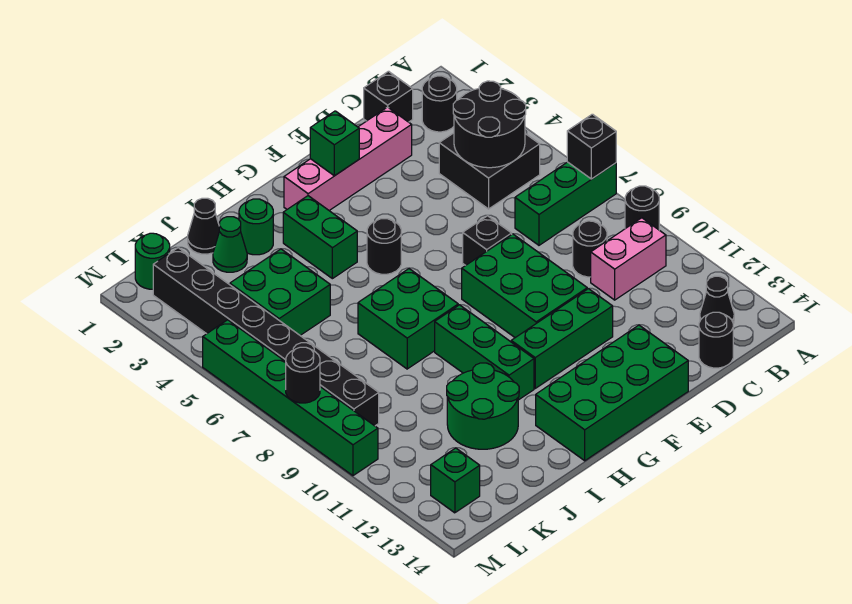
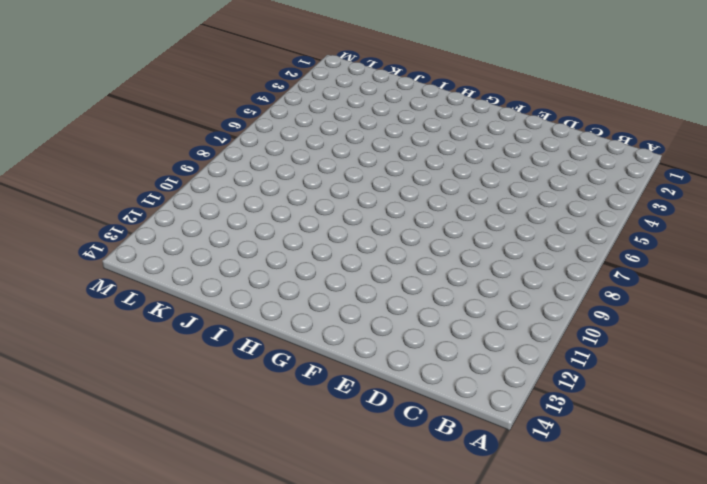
none -> green brick A7:C7 level 1
none -> black round brick A9 level 1
none -> black round brick B2 level 1
none -> black brick B4:C5 level 1

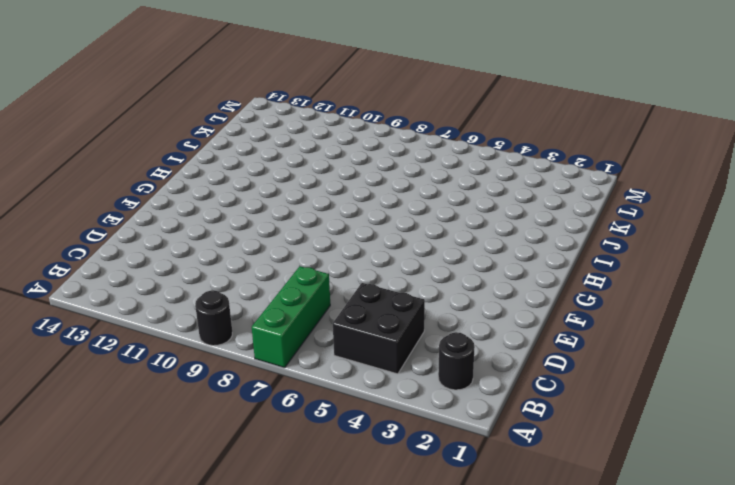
none -> pink brick B10:C10 level 1
none -> black cone B13 level 1
none -> black brick C1 level 1
none -> black round brick C9 level 1

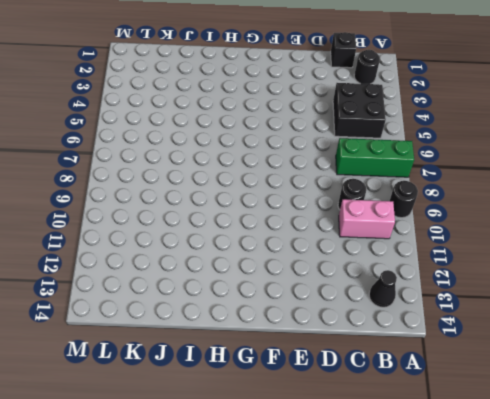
none -> black round brick C14 level 1
none -> pink brick D2:G2 level 1
none -> black brick E7 level 1
none -> green brick E8:F10 level 1

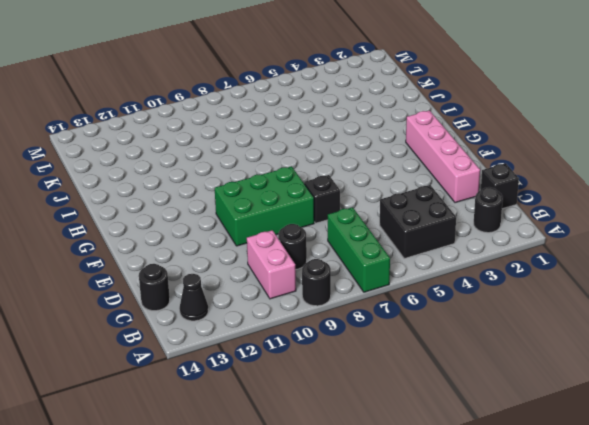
none -> green brick E11:G11 level 1
none -> green brick E13:H14 level 1
none -> black round brick G5 level 1
none -> green brick H3:H4 level 1

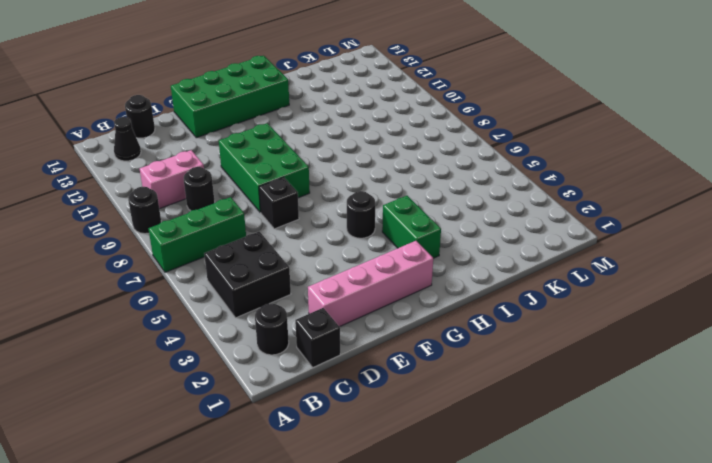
none -> green brick E11:G11 level 1
none -> green brick H7:I8 level 1
none -> green brick H9:H11 level 1
none -> green round brick I2 level 1

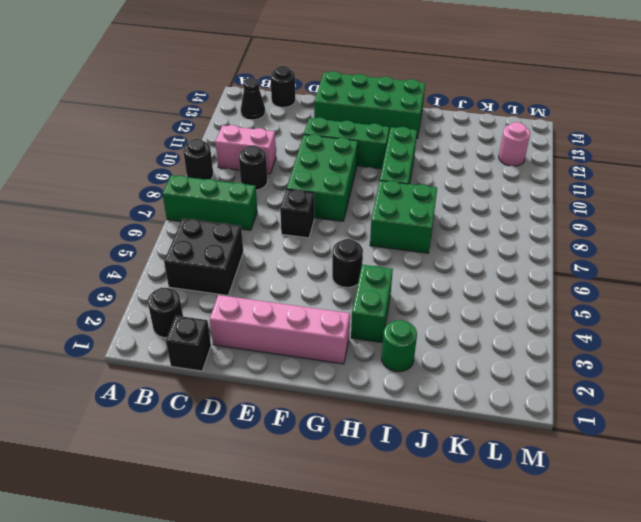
pink round brick L12 level 1 -> none
none -> green round brick I11:J12 level 1
none -> black cone J1 level 1
none -> green cone J2 level 1
none -> green brick J4:K5 level 1

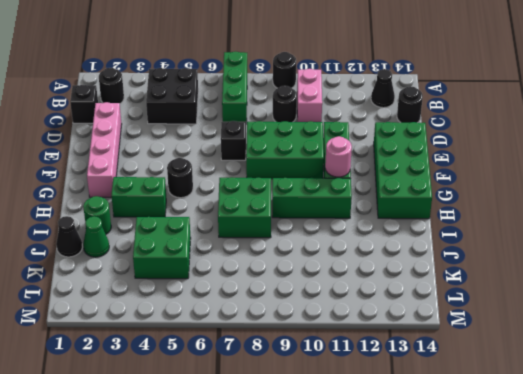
pink round brick G11 level 2 -> none
none -> green round brick I11:J12 level 1
none -> green round brick L1 level 1
none -> black brick L2:L9 level 1
none -> green brick L13 level 1

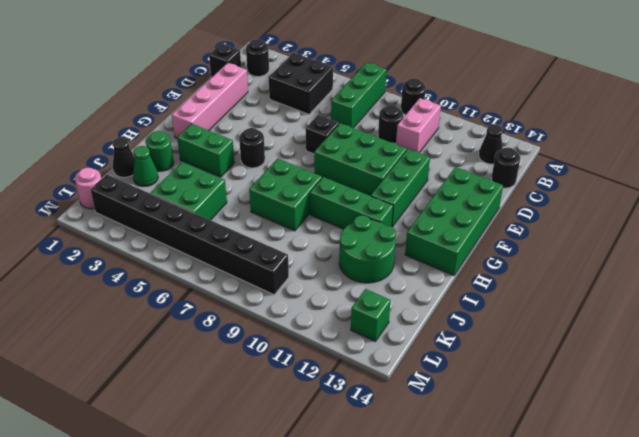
pink round brick L1 level 1 -> green round brick L1 level 1
none -> green brick M5:M10 level 1
none -> black brick A7 level 2
none -> black round brick B4:C5 level 2
none -> green brick F2 level 2

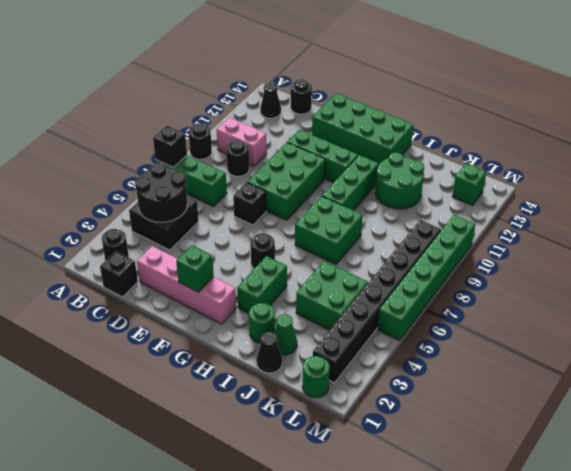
none -> black round brick M8 level 2

